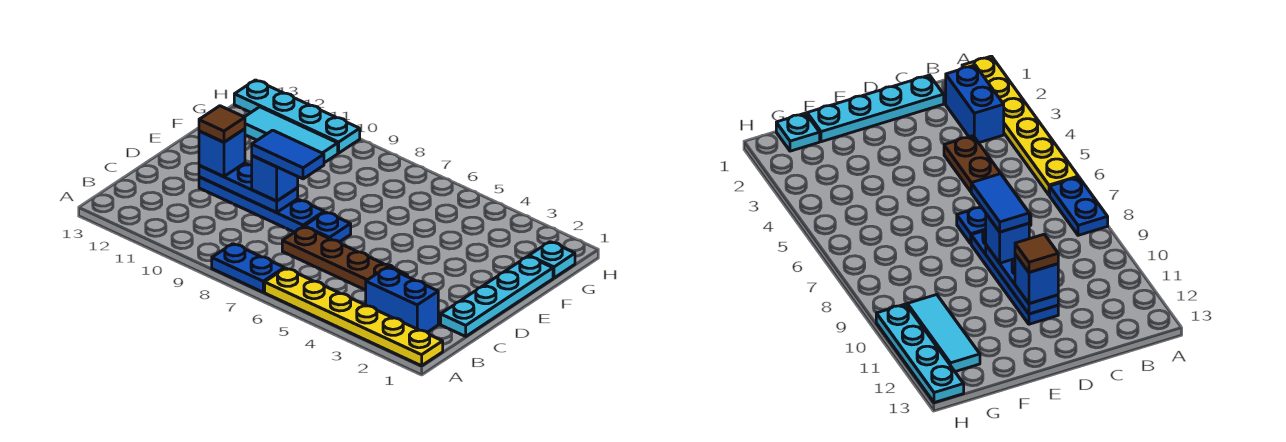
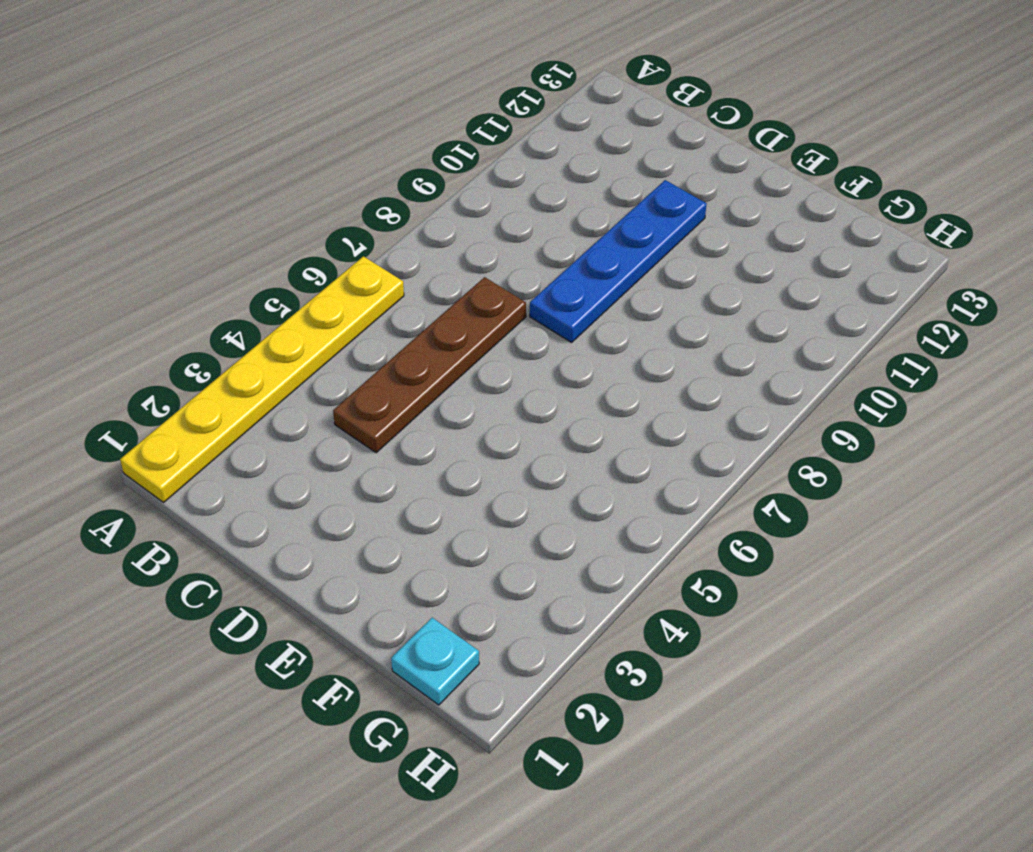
none -> blue plate A7:A8 level 1
none -> blue brick B2:B3 level 1
none -> cyan plate C1:F1 level 1

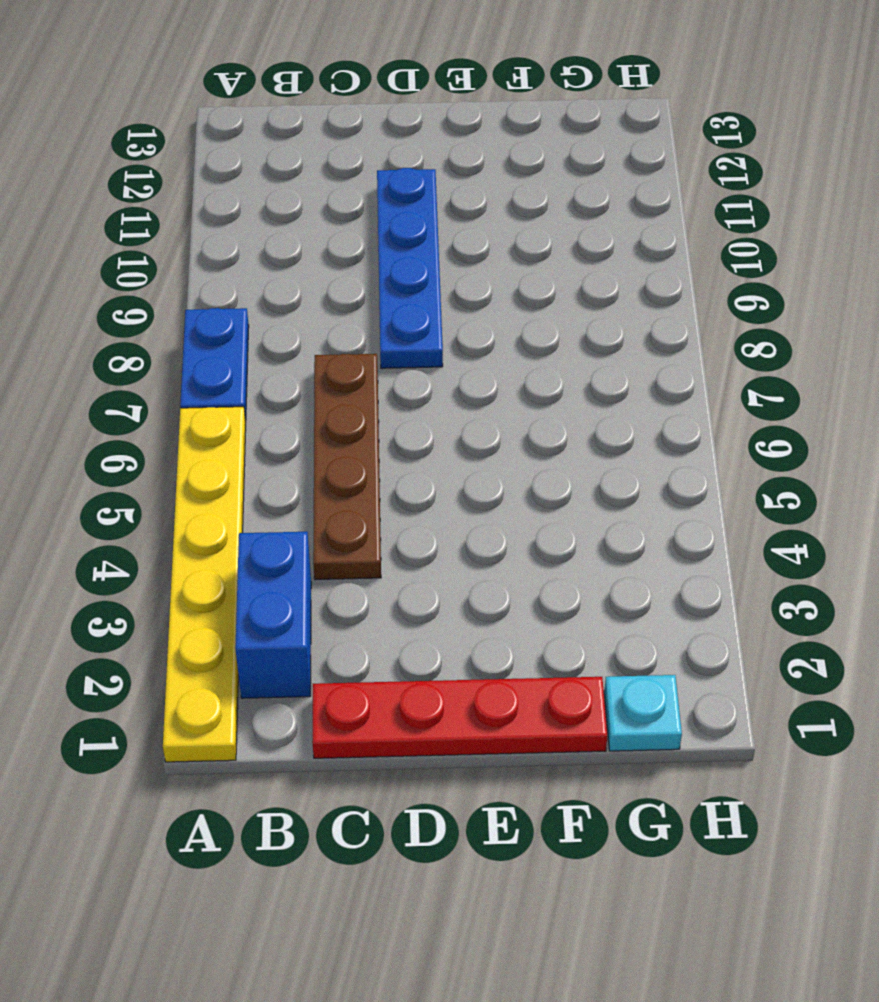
red plate C1:F1 level 1 -> cyan plate C1:F1 level 1
none -> blue plate D7 level 1
none -> cyan tile G10:G12 level 1
none -> cyan plate H10:H13 level 1

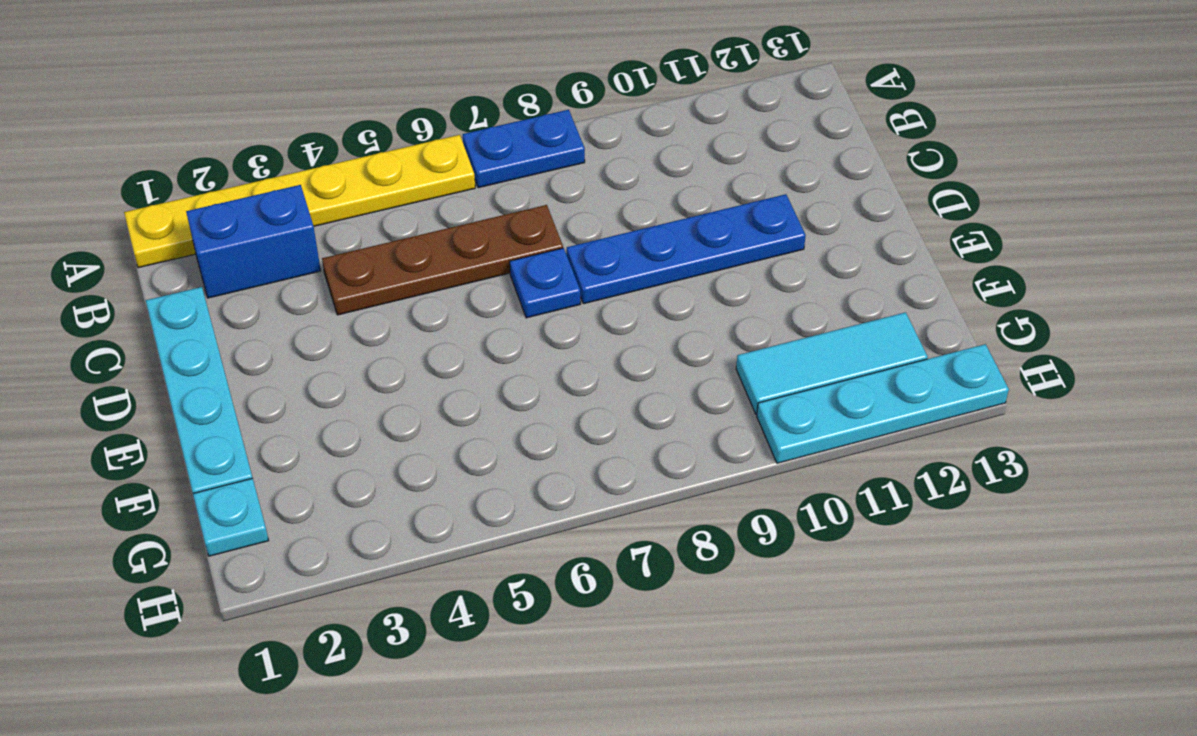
none -> blue plate D9:D11 level 2
none -> blue brick D9 level 3
none -> blue brick D11 level 3

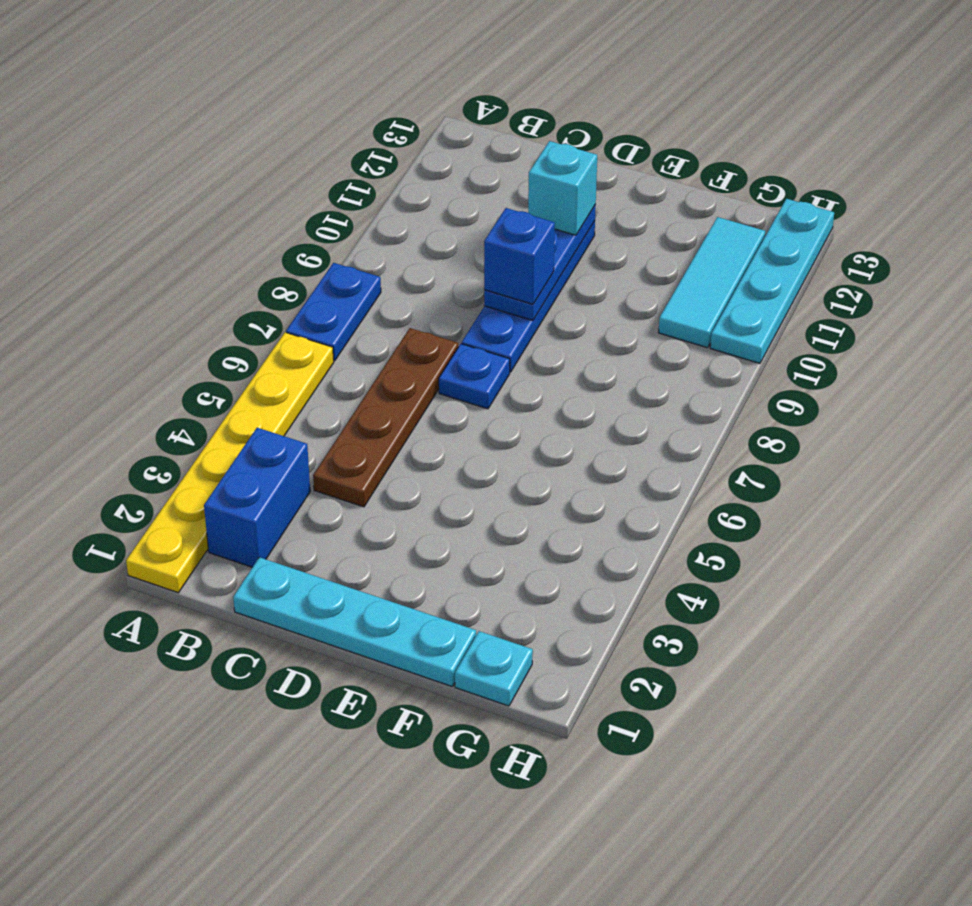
cyan brick D11 level 3 -> blue brick D11 level 3
none -> blue tile D8:D9 level 4
none -> brown tile D11 level 4

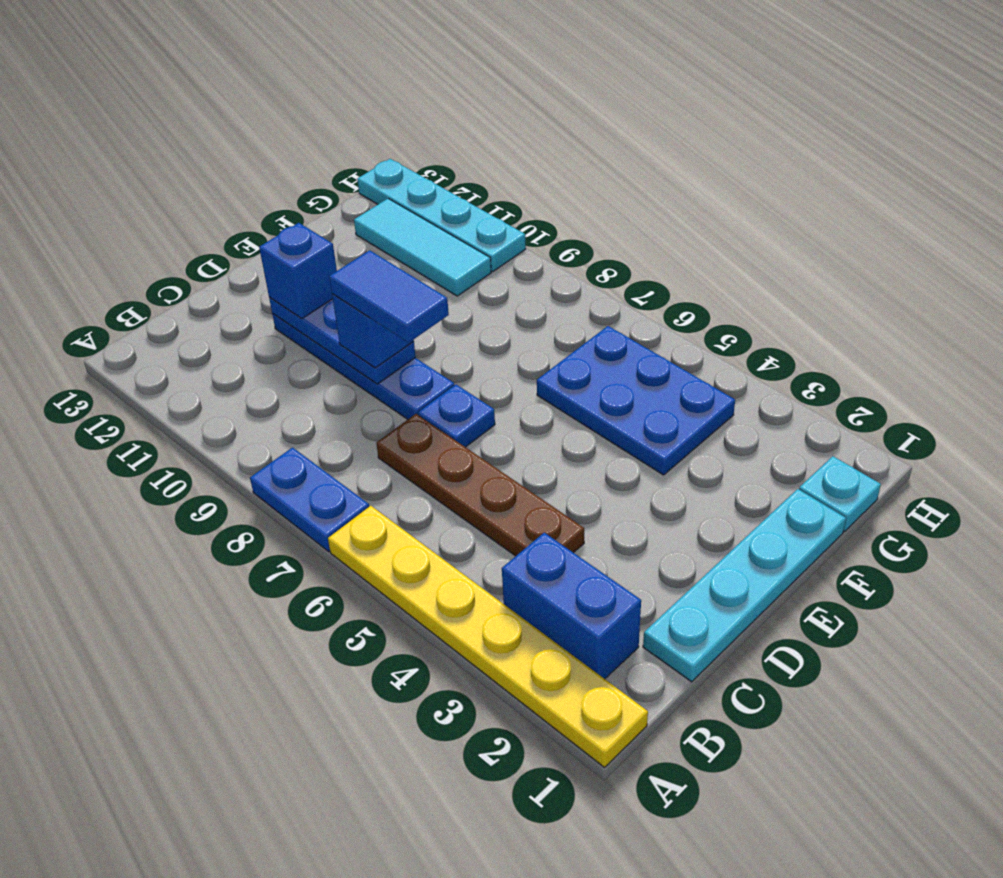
blue plate F4:G6 level 1 -> none
none -> brown tile D11 level 4

